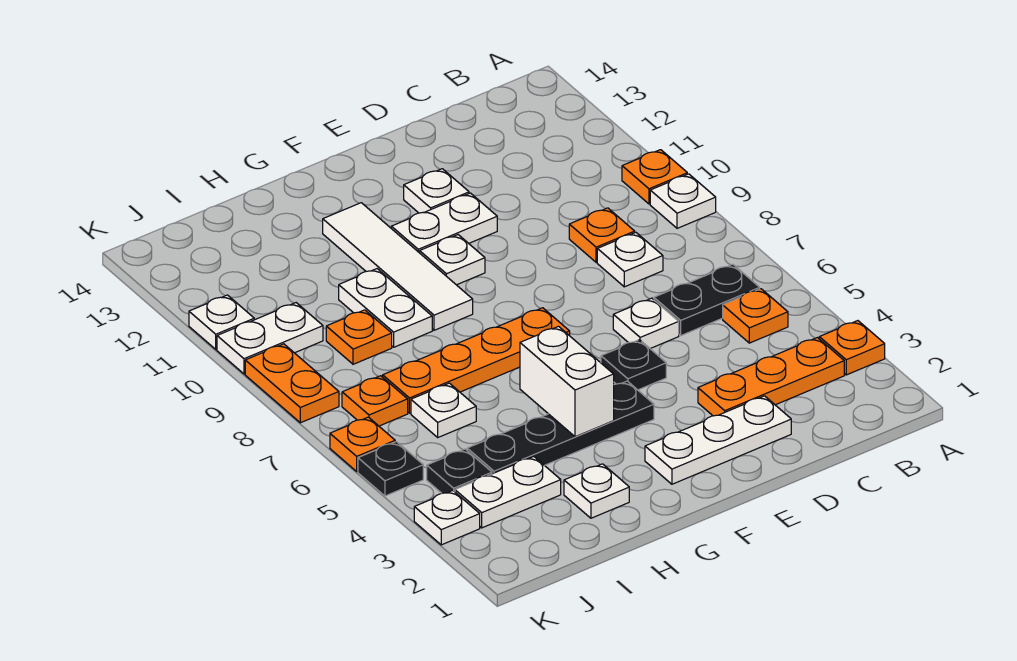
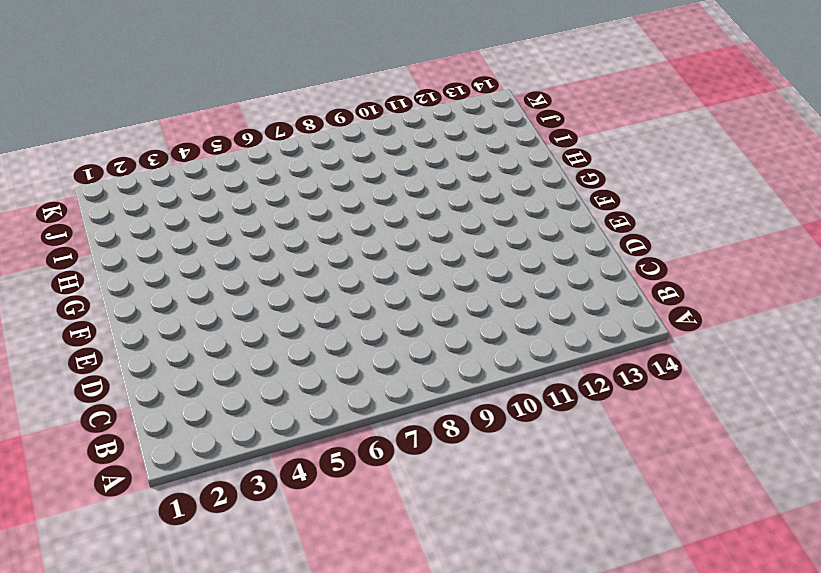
none -> orange plate A3 level 1
none -> white plate A9 level 1
none -> orange plate A10 level 1
none -> orange plate B3:D3 level 1

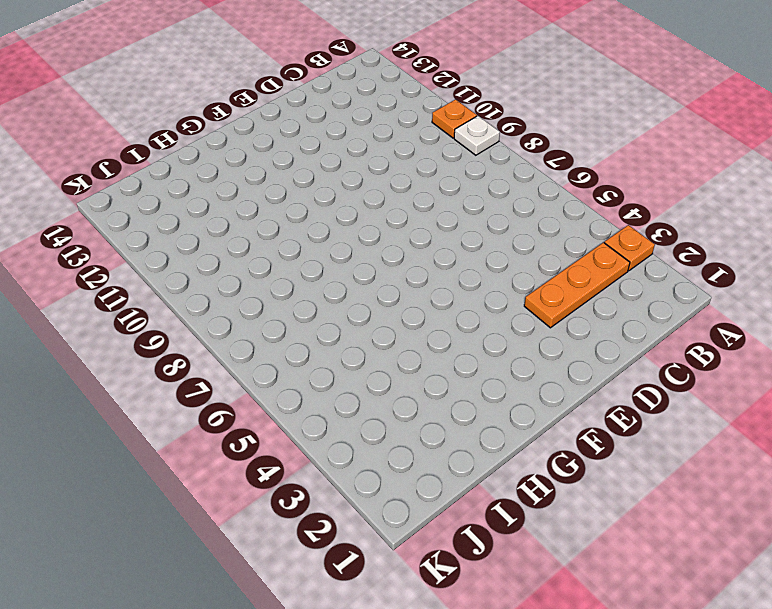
none -> orange plate B5 level 1
none -> black plate B6:C6 level 1
none -> white plate C8 level 1
none -> orange plate C9 level 1

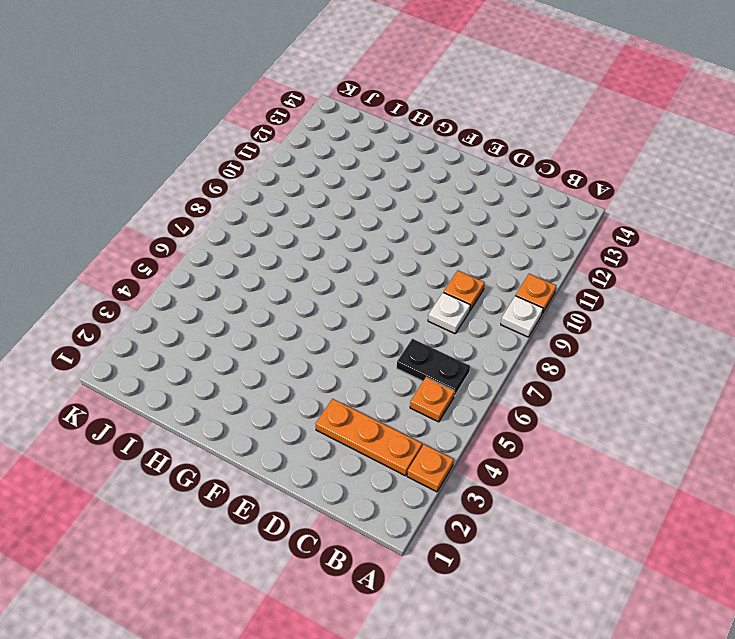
none -> white plate D2:F2 level 1
none -> white plate D6 level 1
none -> black plate E5 level 1
none -> white plate E11:F11 level 1

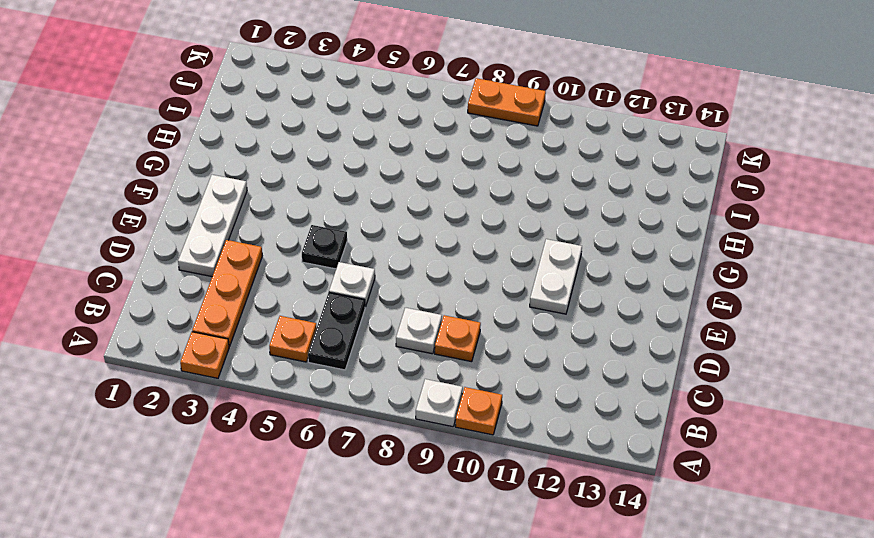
none -> white plate E12 level 1
none -> black plate F4:I4 level 1
none -> orange plate F7:I7 level 1
none -> white plate F10 level 1

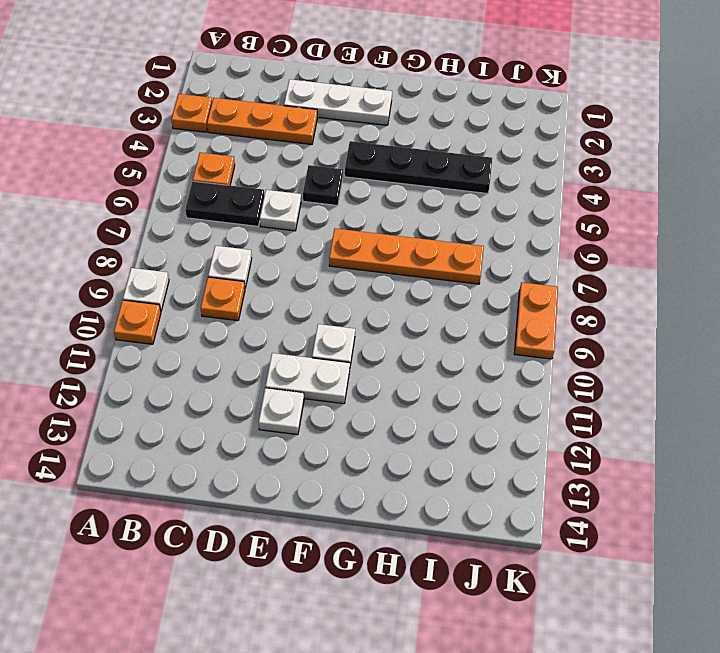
none -> white tile G9:G12 level 1
none -> white plate H2 level 1
none -> white plate H9:H10 level 1
none -> white plate I3:J3 level 1

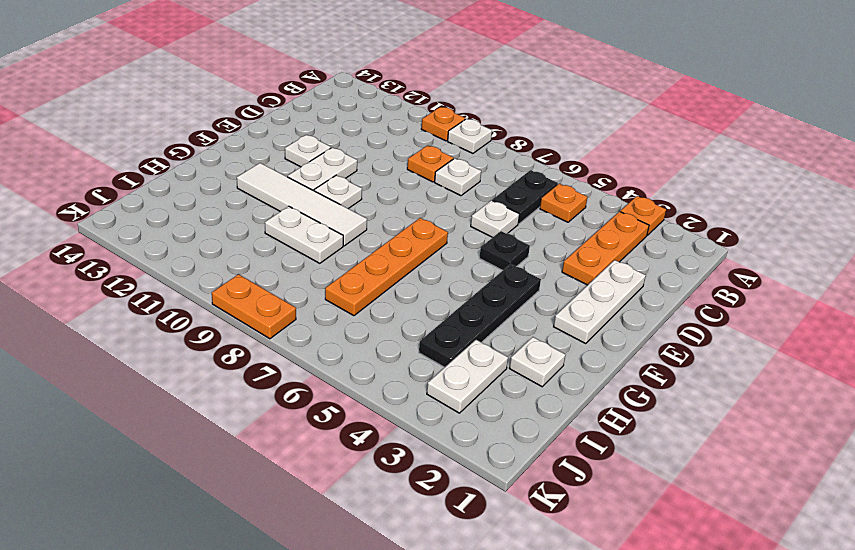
none -> white plate I6 level 1
none -> orange plate I9 level 1
none -> black plate J4 level 1
none -> orange plate J7 level 1

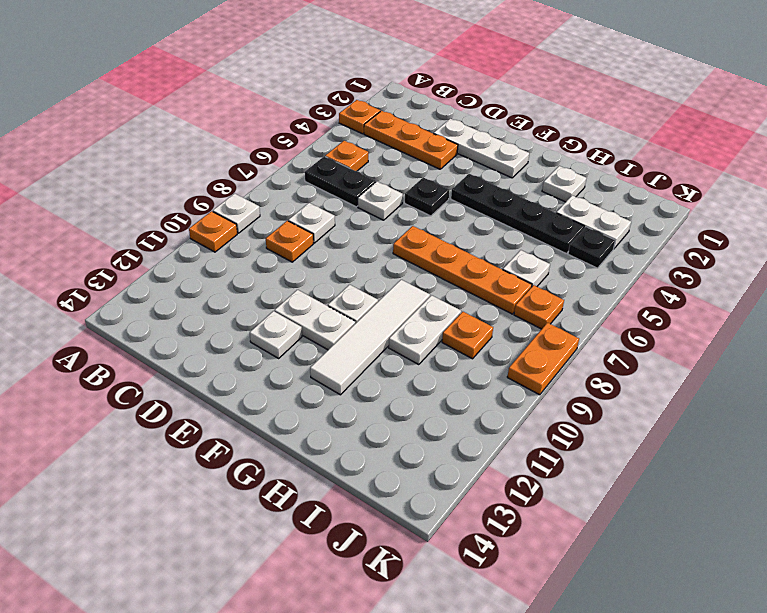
none -> white plate J10:K10 level 1
none -> white plate K3 level 1
none -> black plate K5 level 1
none -> orange plate K6 level 1

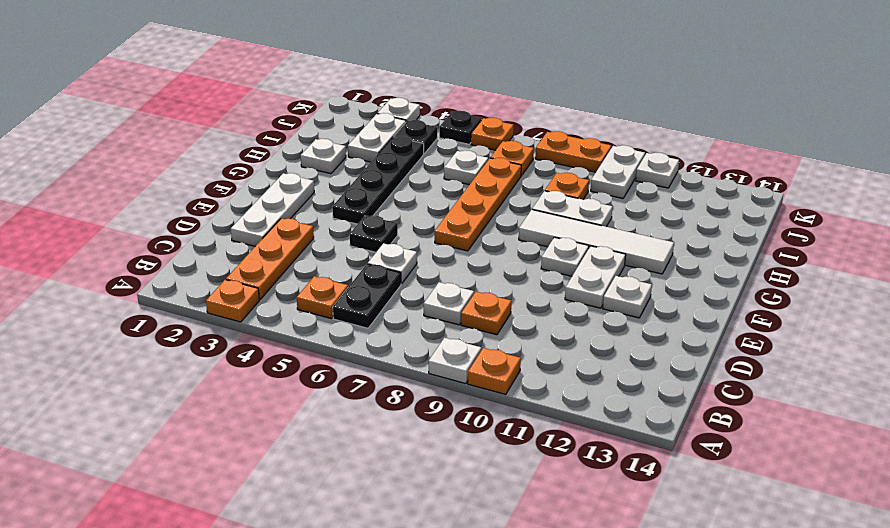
none -> white brick G4:G5 level 2

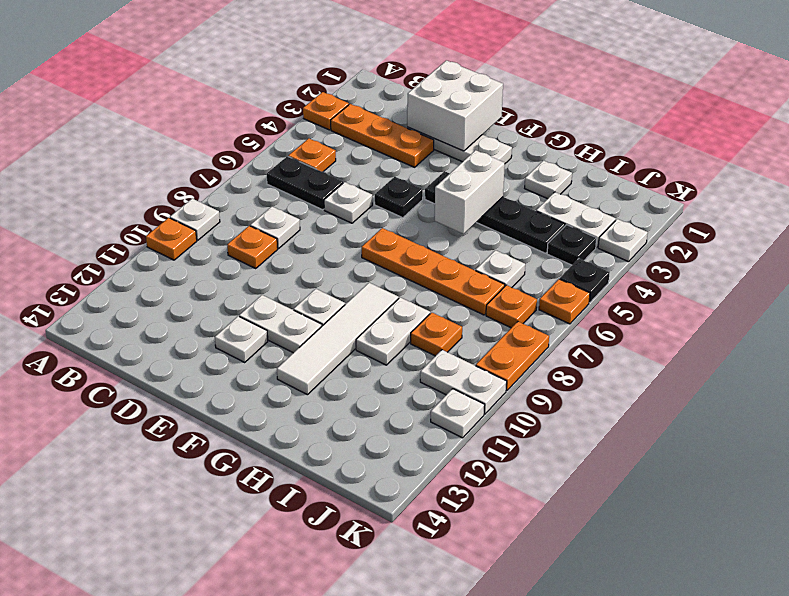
white brick D1:E2 level 2 -> none

